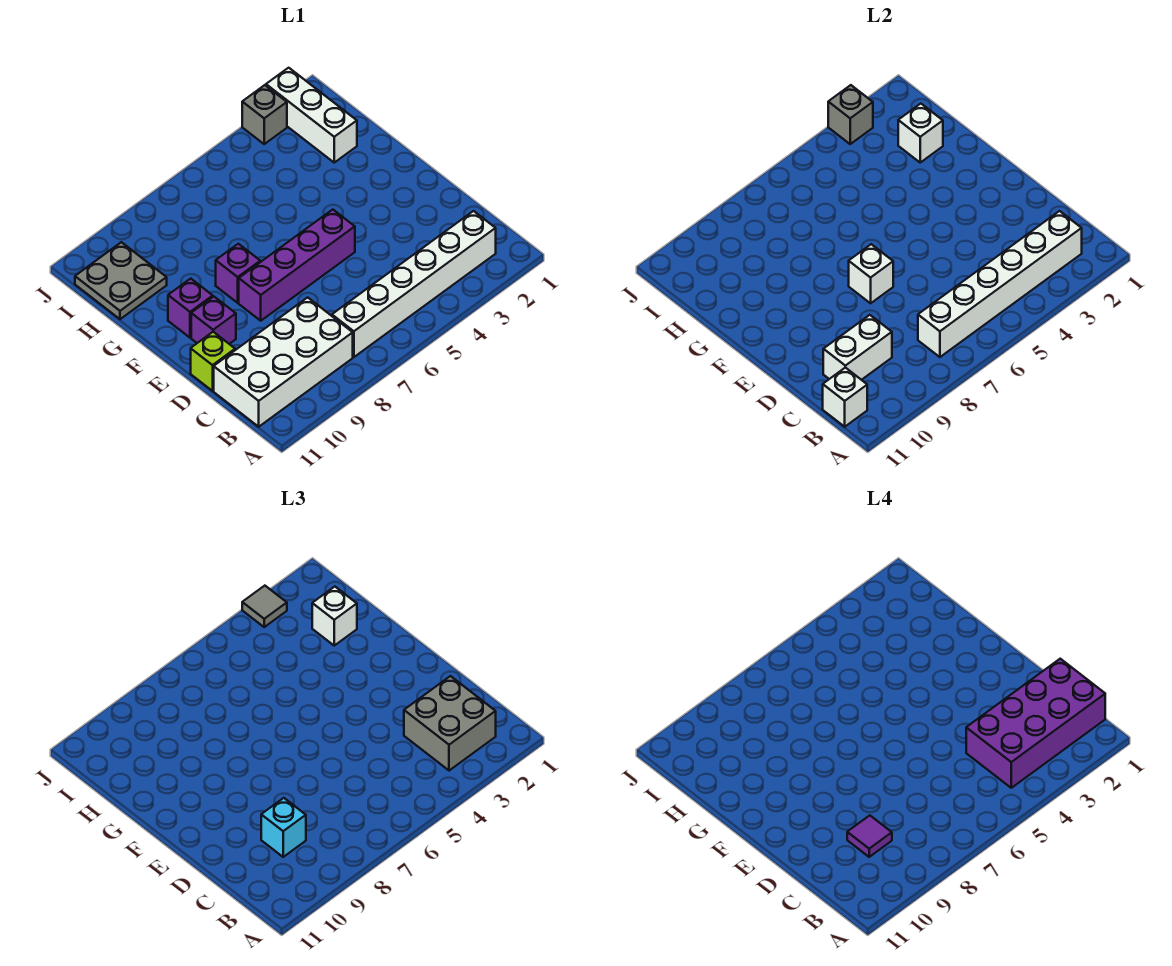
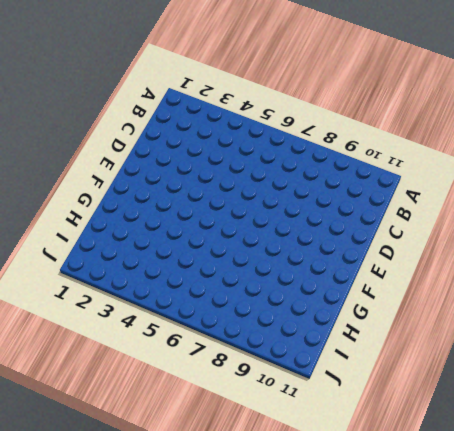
none -> white brick B2:B7 level 1
none -> white brick B8:C11 level 1
none -> lime brick D11 level 1

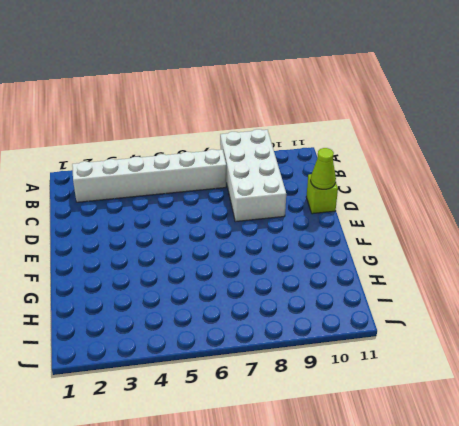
white brick A8:D9 level 1 -> white brick B8:C11 level 1
lime cone D11 level 2 -> none
none -> purple brick E5:E8 level 1
none -> purple brick E10 level 1
none -> purple brick F8 level 1

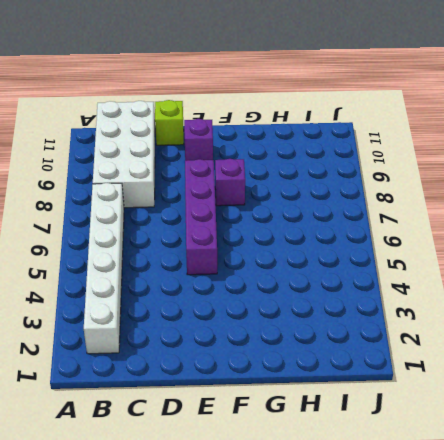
none -> purple brick F10 level 1
none -> white brick H2:J2 level 1
none -> grey plate H10:I11 level 1

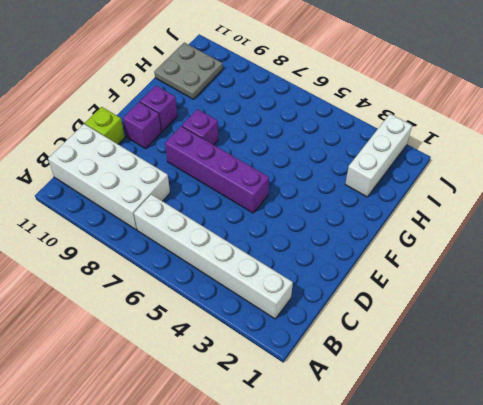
none -> grey brick J3 level 1
none -> white brick B2:B7 level 2
none -> white brick B11 level 2

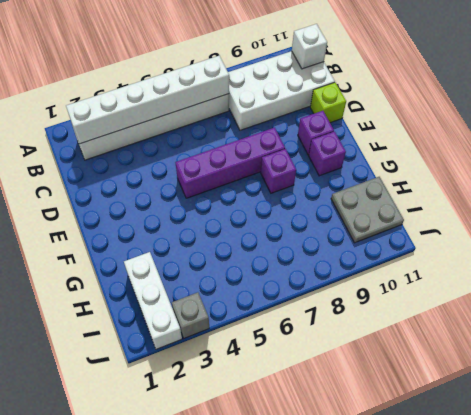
none -> white brick C9:C10 level 2
none -> white brick E7 level 2
none -> white brick H2 level 2

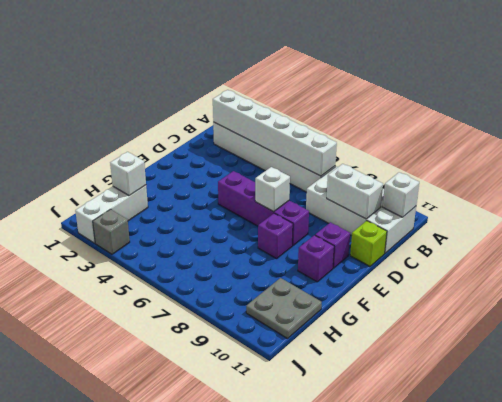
none -> grey brick J3 level 2
none -> grey brick B2:C3 level 3
none -> cyan brick C9 level 3

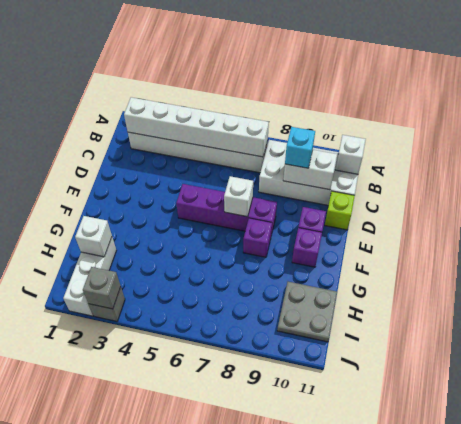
none -> grey brick B2:C3 level 3
none -> white brick H2 level 3
none -> grey tile J3 level 3

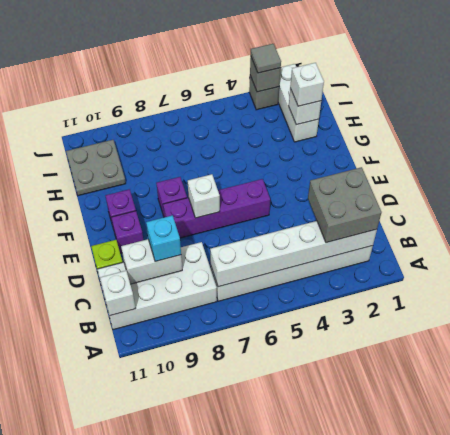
none -> purple brick B1:C4 level 4
none -> purple tile C9 level 4

